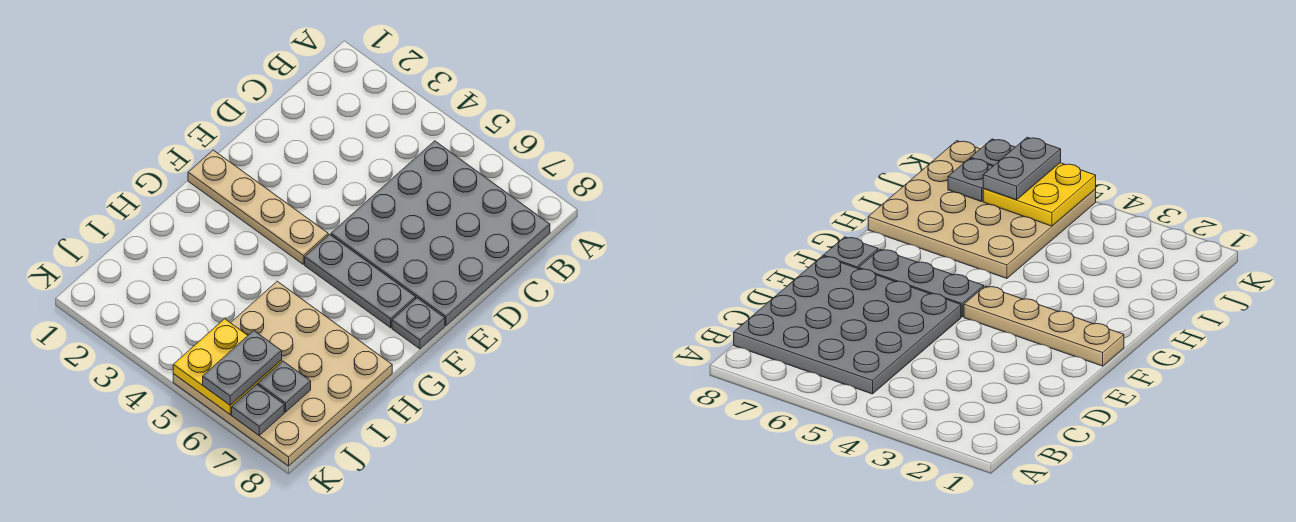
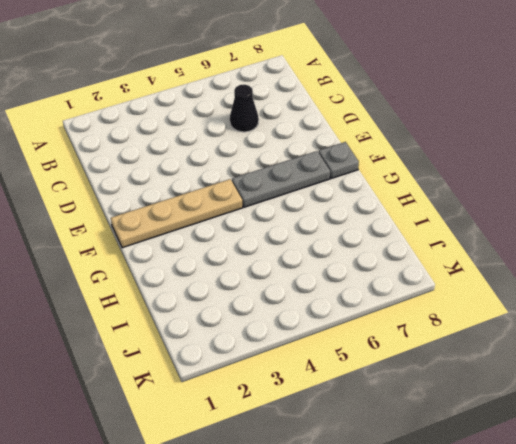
black cone C6 level 1 -> grey plate B5:E8 level 1
none -> tan plate H5:K8 level 1
none -> yellow plate J5:K6 level 2

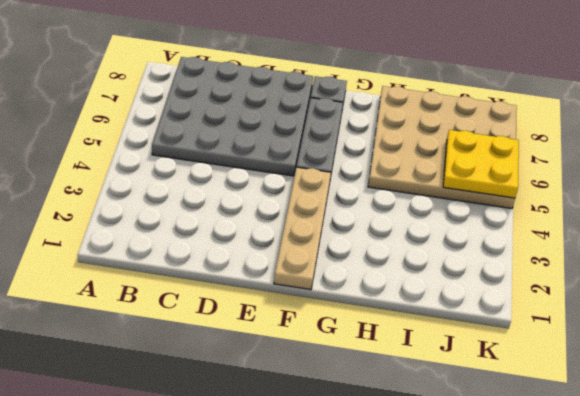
none -> grey plate J7 level 2
none -> grey plate K7 level 2

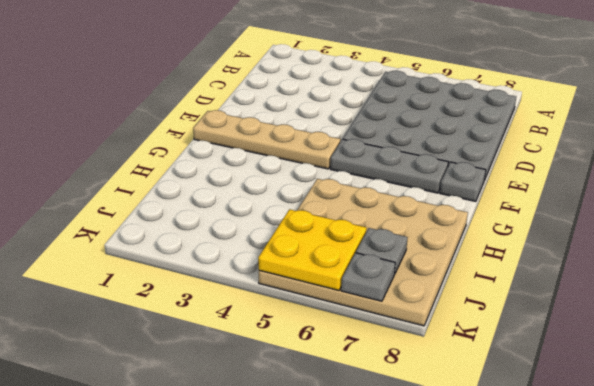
none -> grey plate J6:K6 level 3

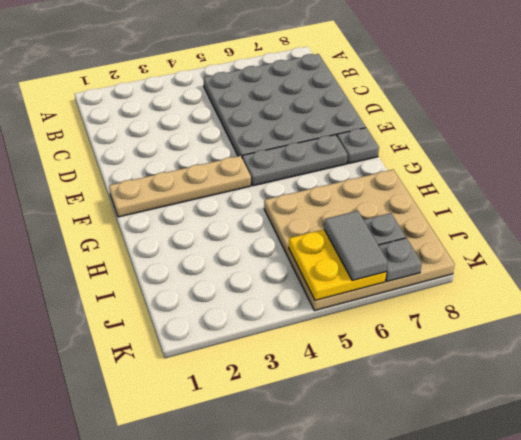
grey tile J6:K6 level 3 -> grey plate J6:K6 level 3

